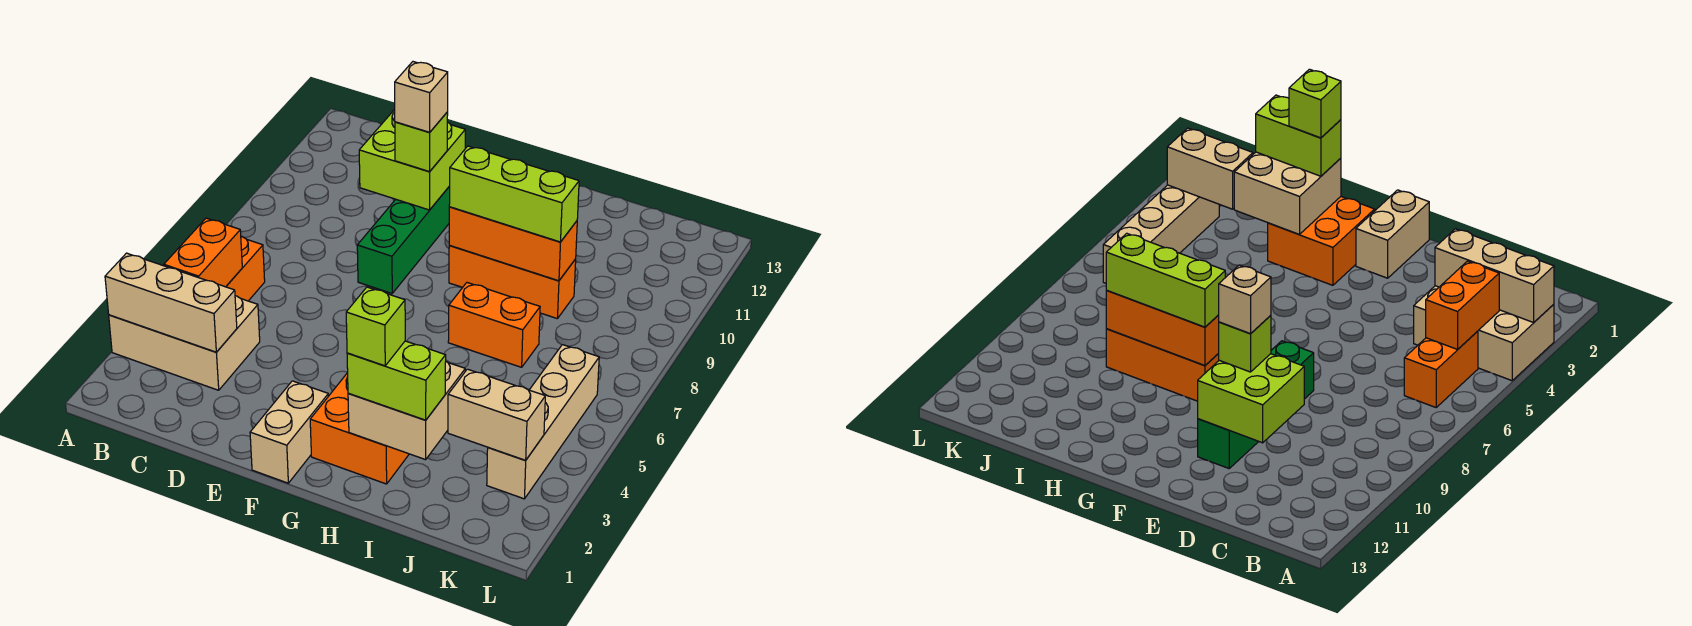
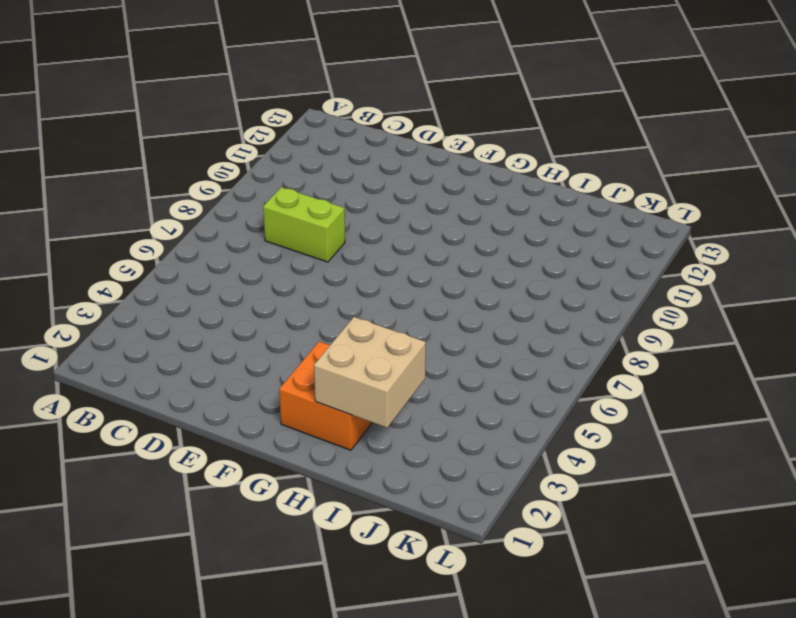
lime brick C8:D8 level 1 -> lime brick H2:I2 level 3
none -> tan brick A3:C4 level 1
none -> orange brick B5:B6 level 1
none -> green brick E8:E11 level 1

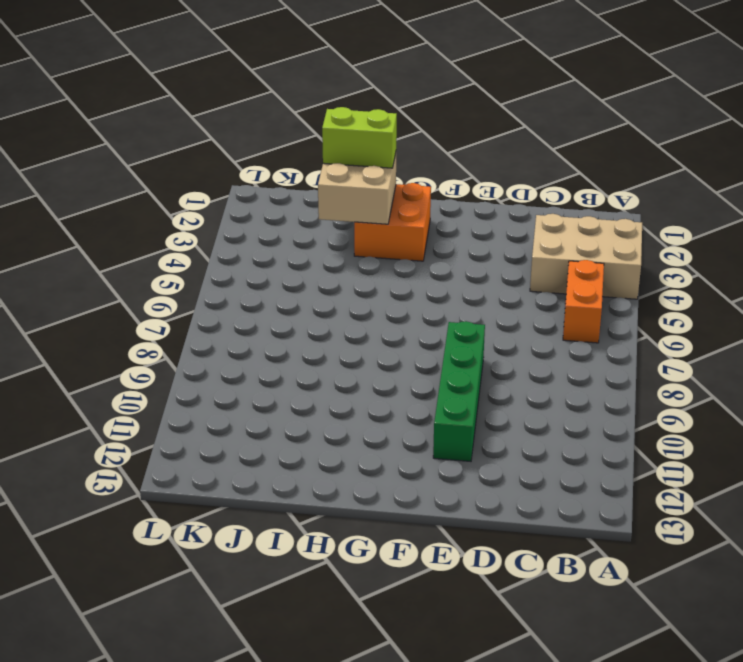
none -> tan brick F1:F2 level 1
none -> orange brick G9:I9 level 1
none -> orange brick H7:I7 level 1

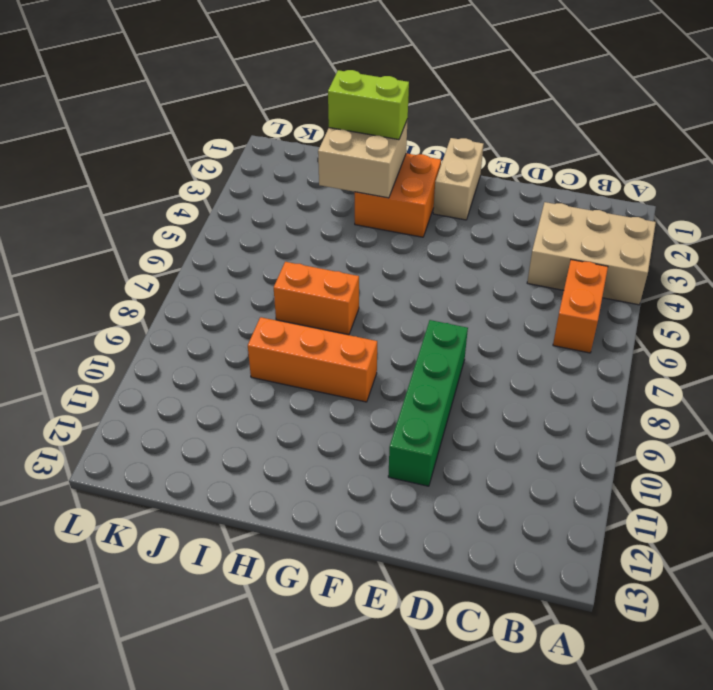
none -> tan brick K3:K6 level 1
none -> tan brick A3:C3 level 2
none -> orange brick B4:B5 level 2

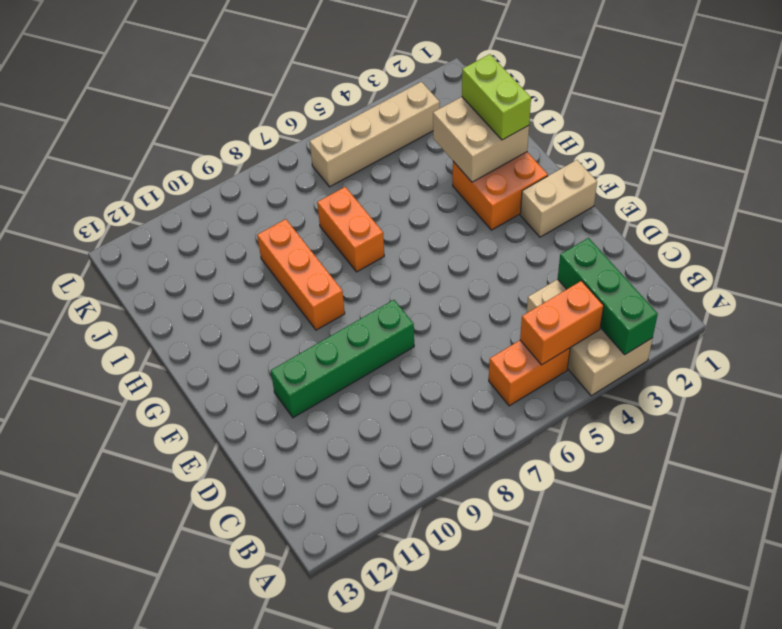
green brick A3:C3 level 2 -> tan brick A3:C3 level 2
none -> lime brick D10:E11 level 2
none -> orange brick G9:I9 level 2
none -> tan brick J3:K3 level 2

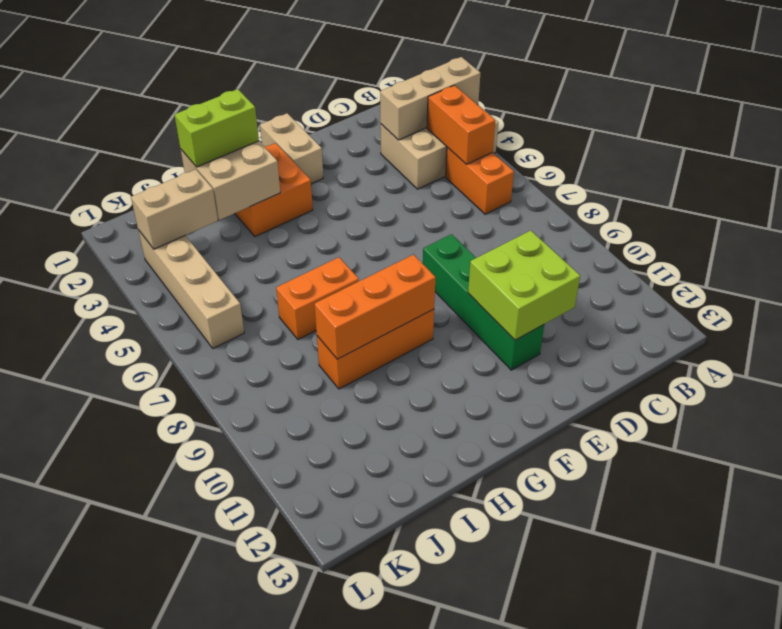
none -> lime brick E10 level 3
none -> lime brick G9:I9 level 3
none -> tan brick E10 level 4

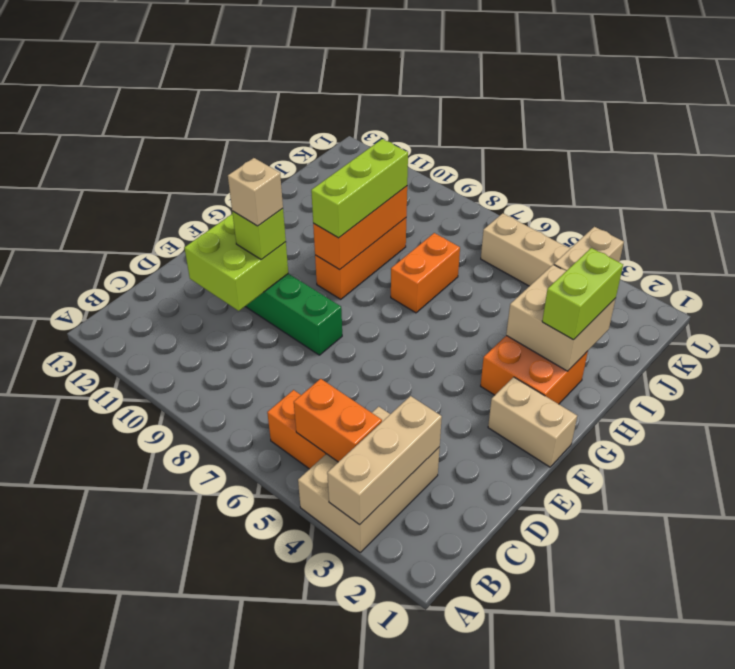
none -> lime brick H2 level 4

